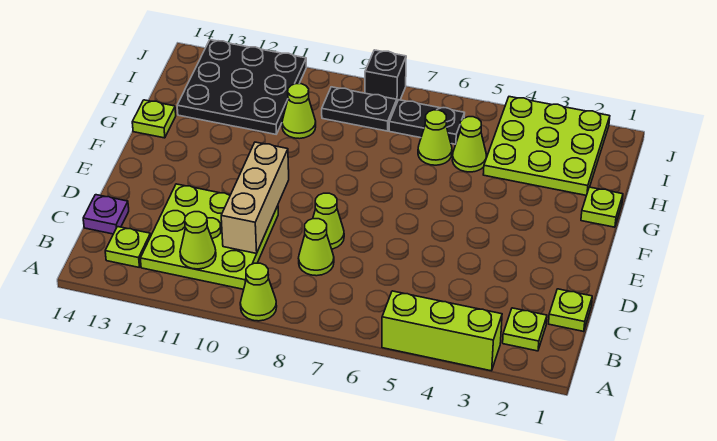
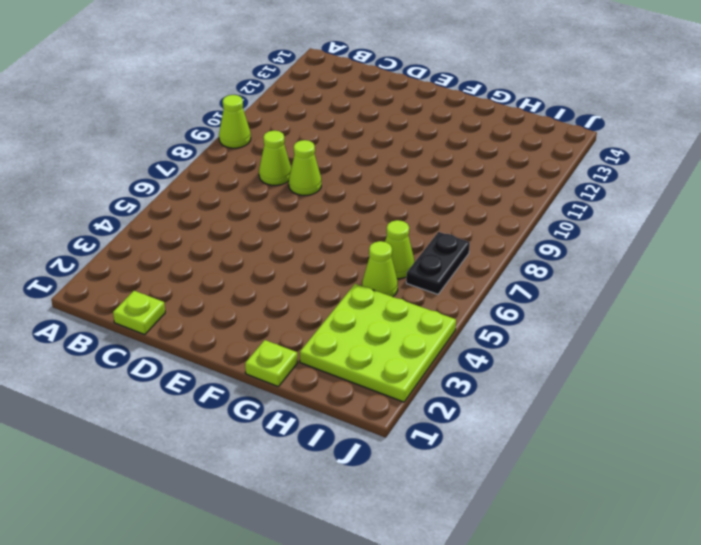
none -> lime brick A3:A5 level 1
none -> lime plate B2 level 1
none -> lime plate B10:D12 level 1

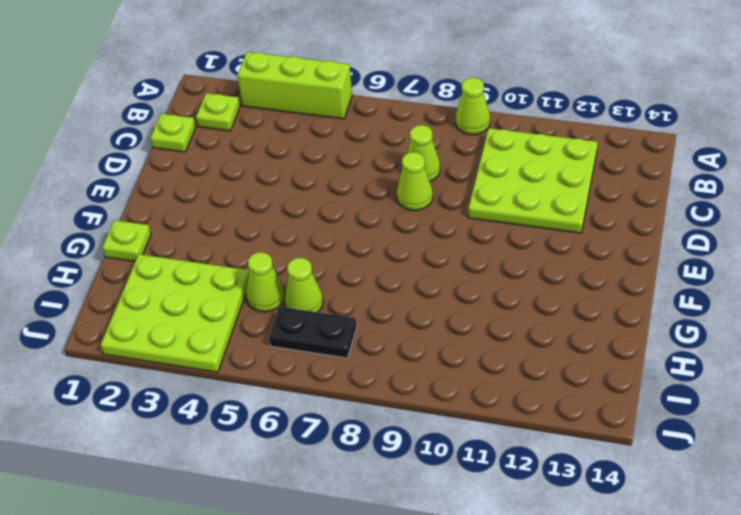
none -> lime plate B13 level 1
none -> purple plate C14 level 1
none -> lime plate G14 level 1

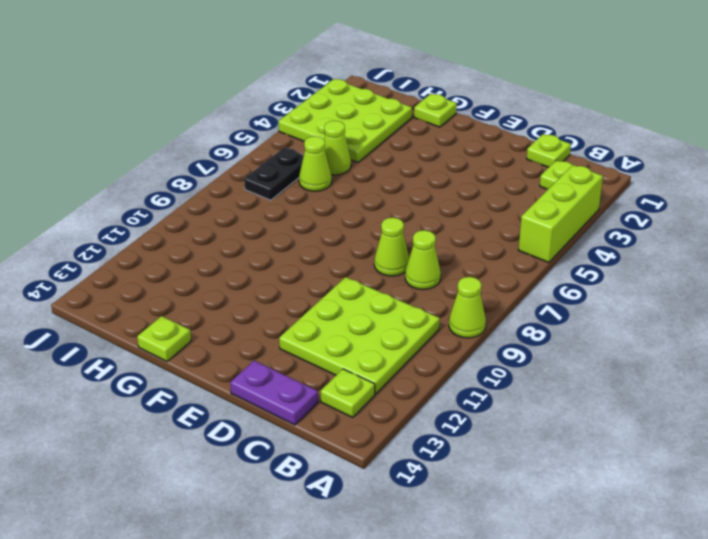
purple plate C14:D14 level 1 -> purple plate C14 level 1
none -> lime cone H10 level 1
none -> black plate H11:J13 level 1
none -> black plate I8:I9 level 1

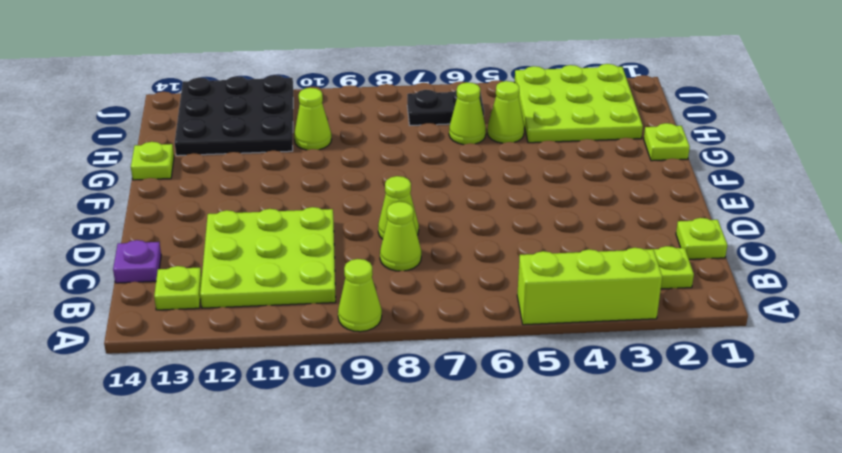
none -> black plate I8:I9 level 1
none -> black brick J8 level 1
none -> lime cone B11 level 2

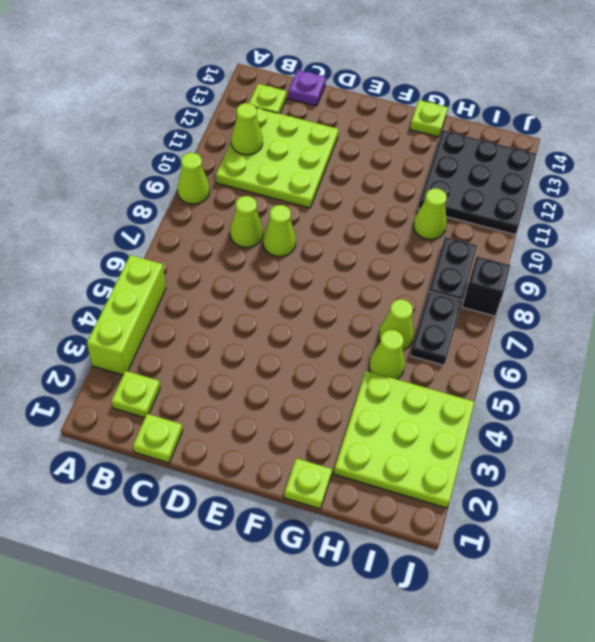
none -> tan brick C10:E10 level 2

